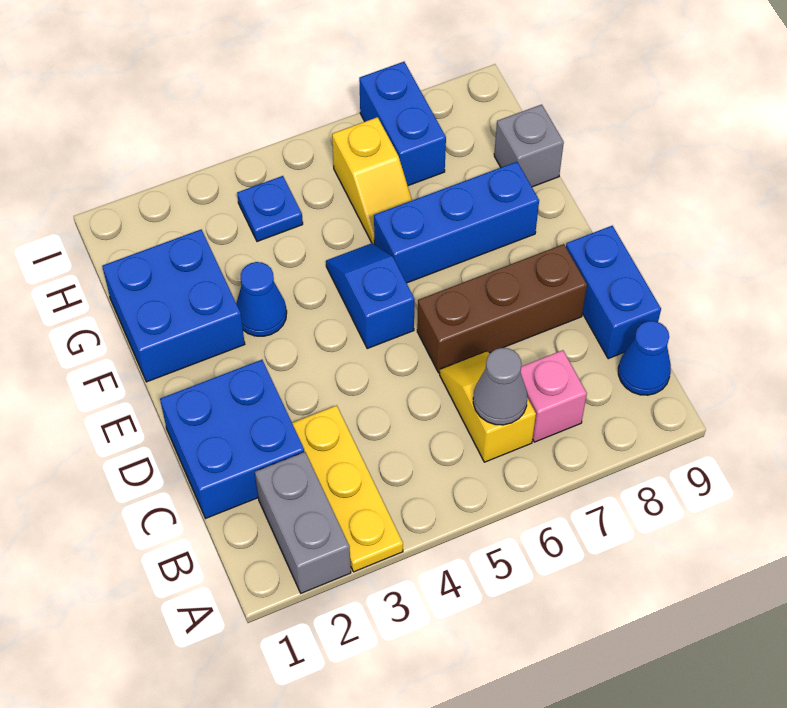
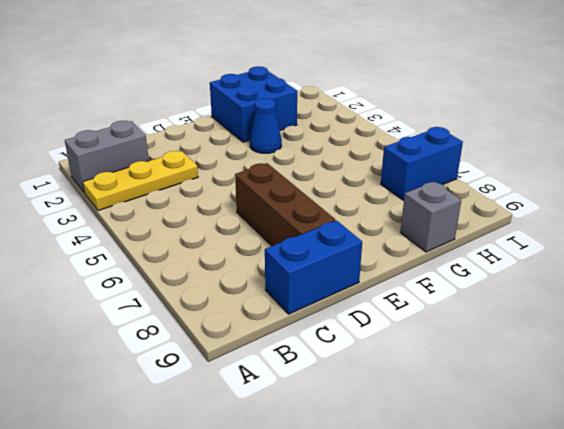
none -> yellow slope B6:C6 level 1 top B
none -> pink brick B7 level 1
none -> blue cone B9 level 1

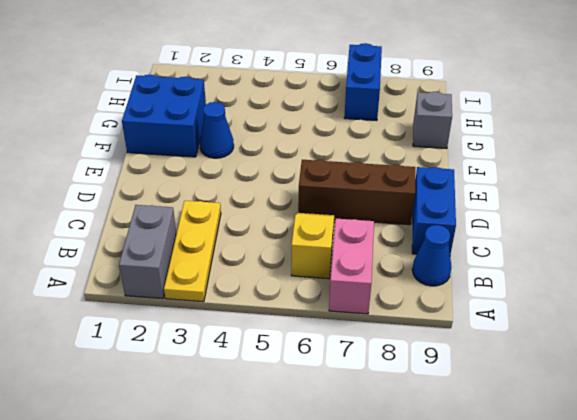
pink brick A7:B7 level 1 -> pink brick B7 level 1
none -> blue brick C1:D2 level 1
none -> blue slope E5:F5 level 1 top E
none -> blue brick F6:F8 level 1

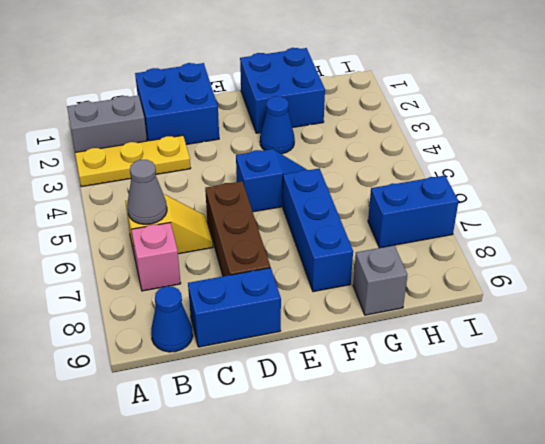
none -> yellow slope G6:H6 level 1 top H
none -> blue plate H4 level 1

